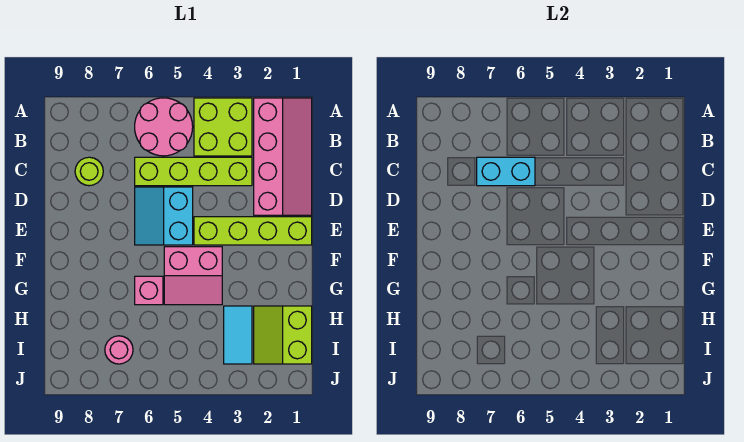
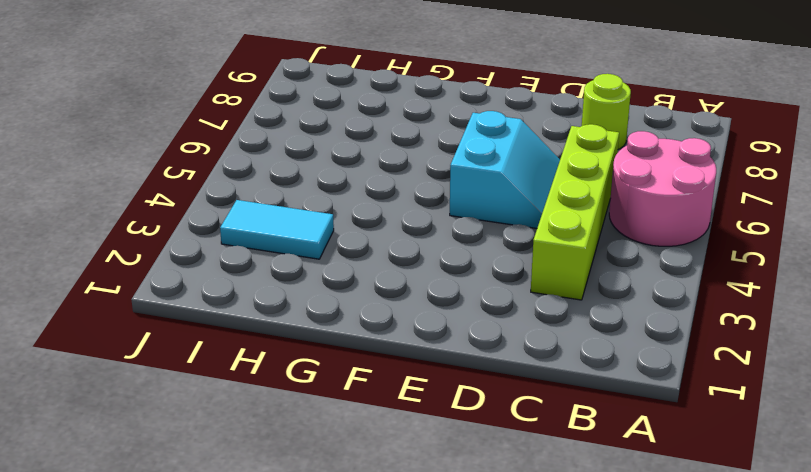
cyan slope D5:E6 level 1 top E -> cyan slope D5:E6 level 1 top 5
none -> pink slope A1:D2 level 1 top 2
none -> lime brick A3:B4 level 1
none -> lime brick E1:E4 level 1

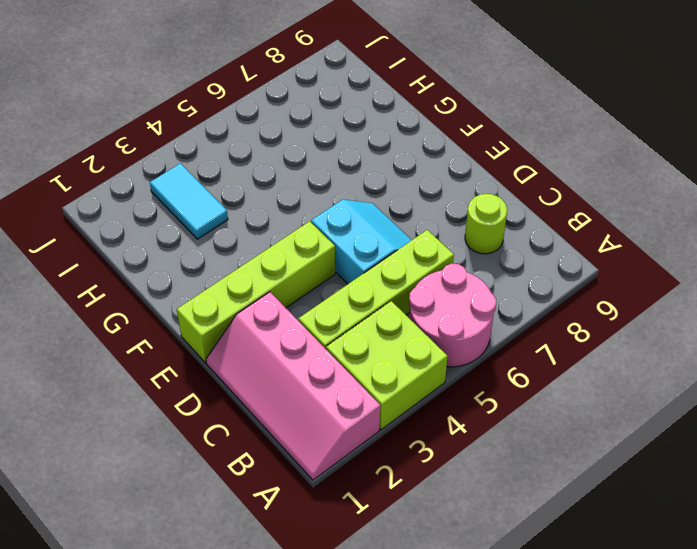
none -> pink slope F4:G5 level 1 top F
none -> pink brick G6 level 1
none -> lime slope H1:I2 level 1 top 1

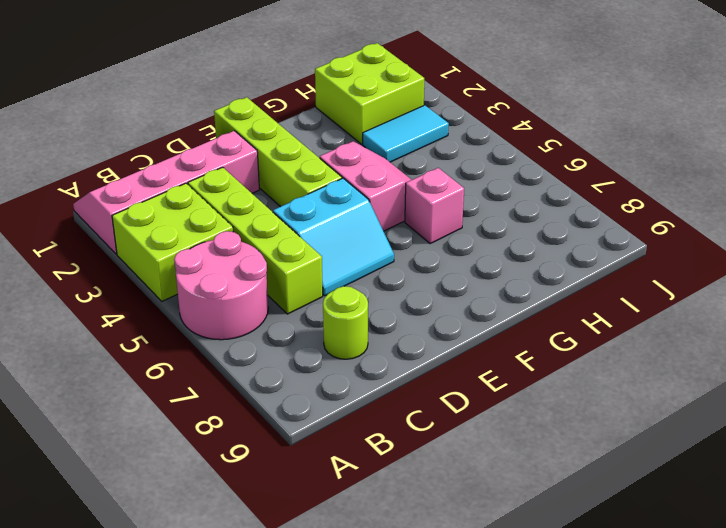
lime brick H1:I2 level 1 -> lime slope H1:I2 level 1 top 1
none -> pink round brick I7 level 1
none -> cyan brick C6:C7 level 2

